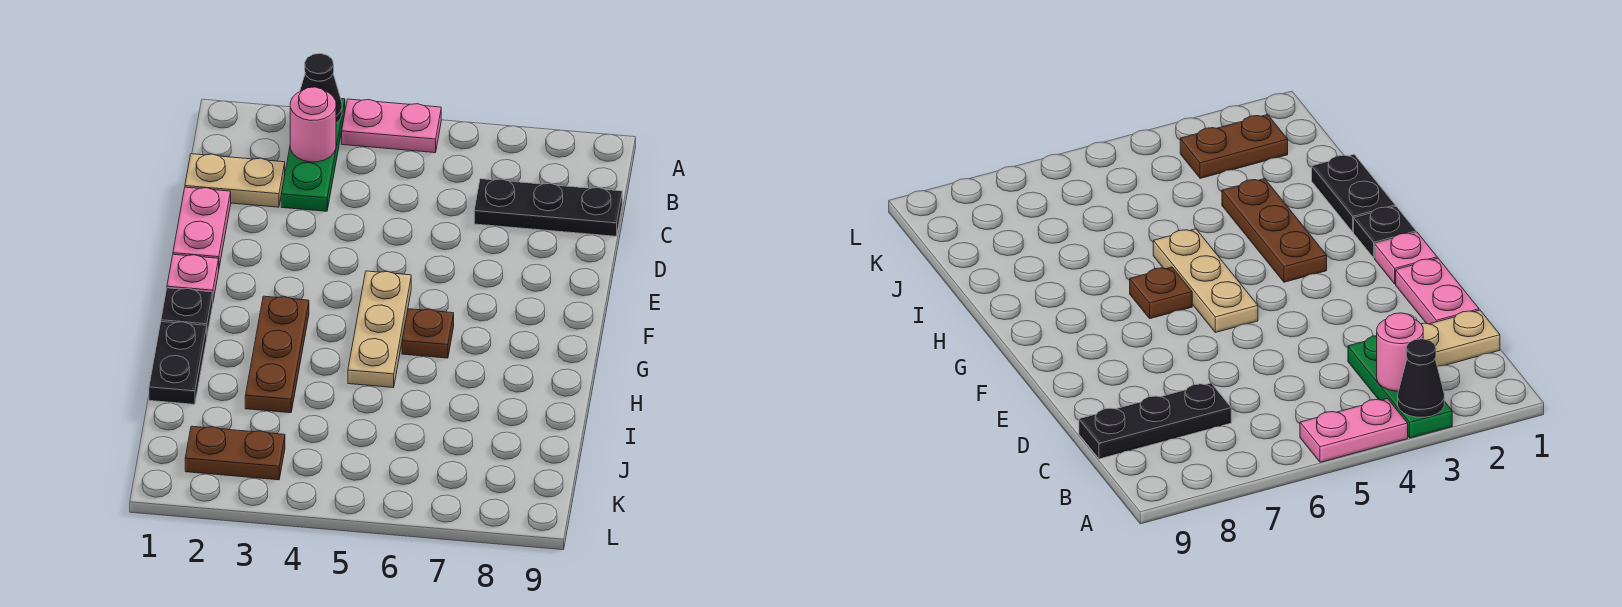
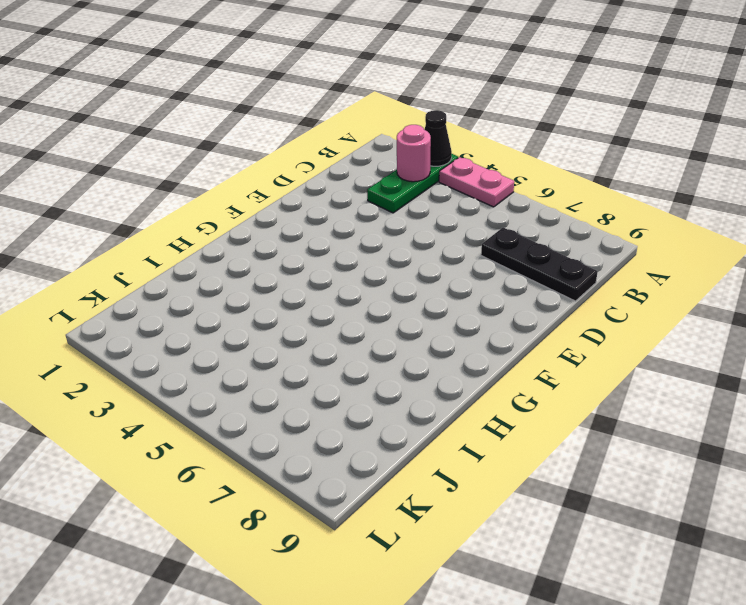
none -> tan plate C1:C2 level 1
none -> pink plate D1:E1 level 1
none -> pink plate F1 level 1

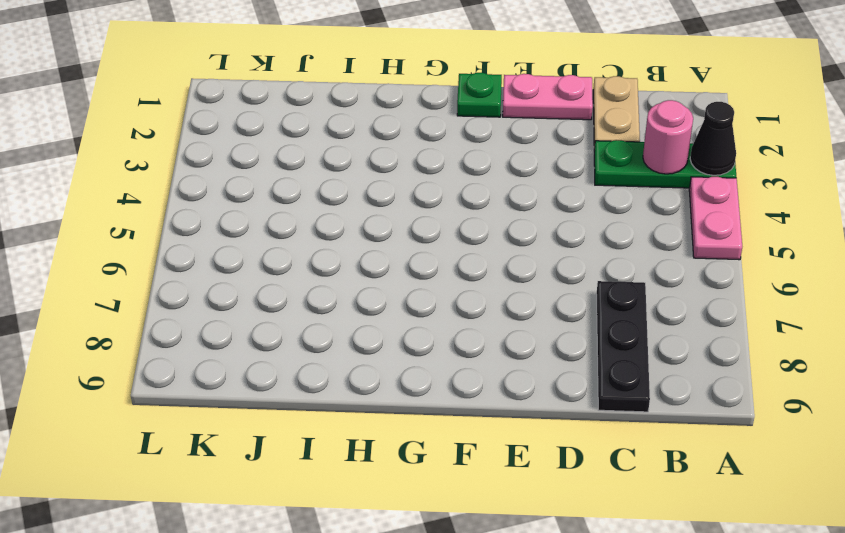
green plate F1 level 1 -> pink plate F1 level 1
none -> tan plate F5:H5 level 1
none -> black plate G1 level 1
none -> brown plate G3:I3 level 1

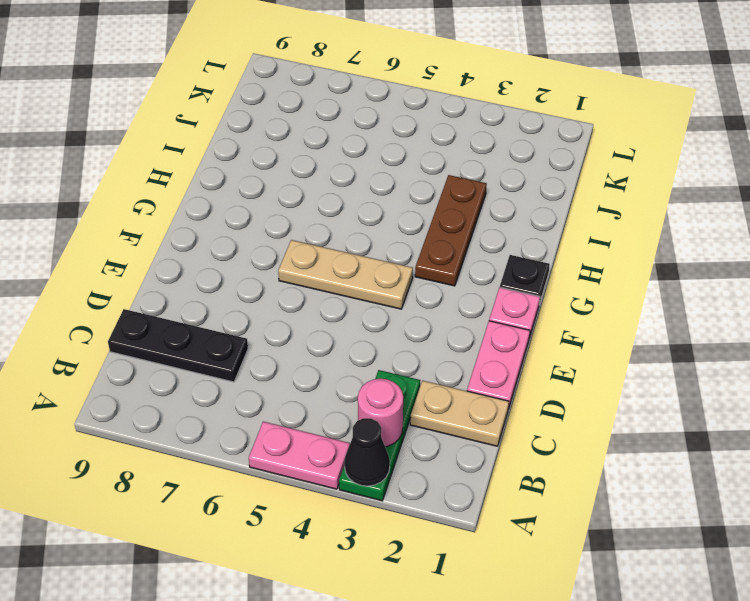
tan plate F4:F6 level 1 -> tan plate F5:H5 level 1
none -> brown plate G6 level 1
none -> black plate H1:I1 level 1
none -> brown plate K2:K3 level 1

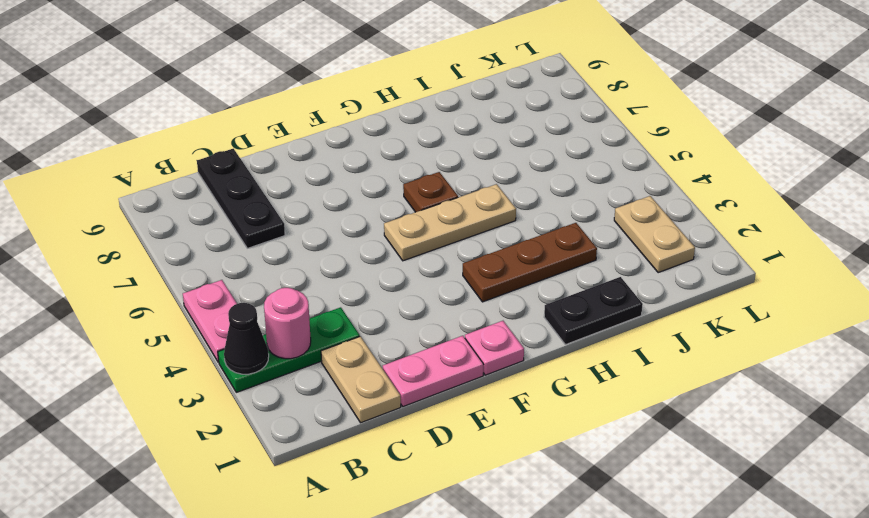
tan plate K2:K3 level 1 -> brown plate K2:K3 level 1
none -> black plate G1 level 1

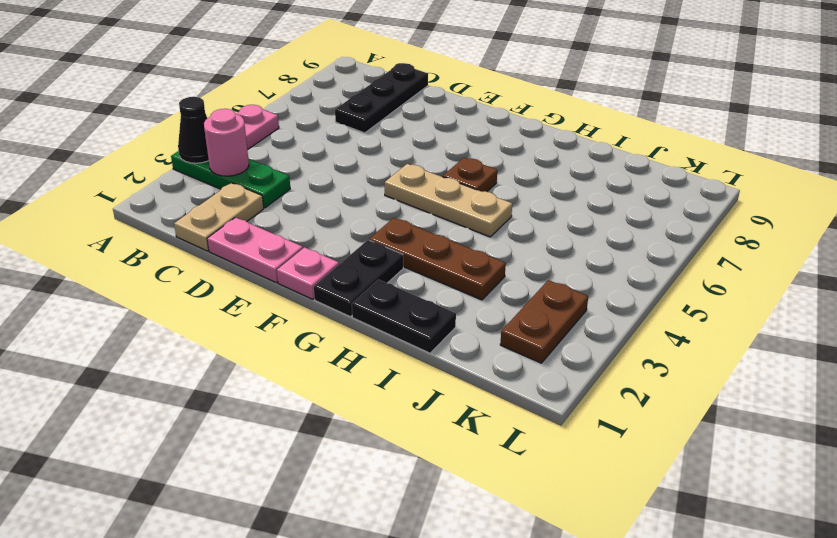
black plate G1:G2 level 1 -> black plate G1 level 1

